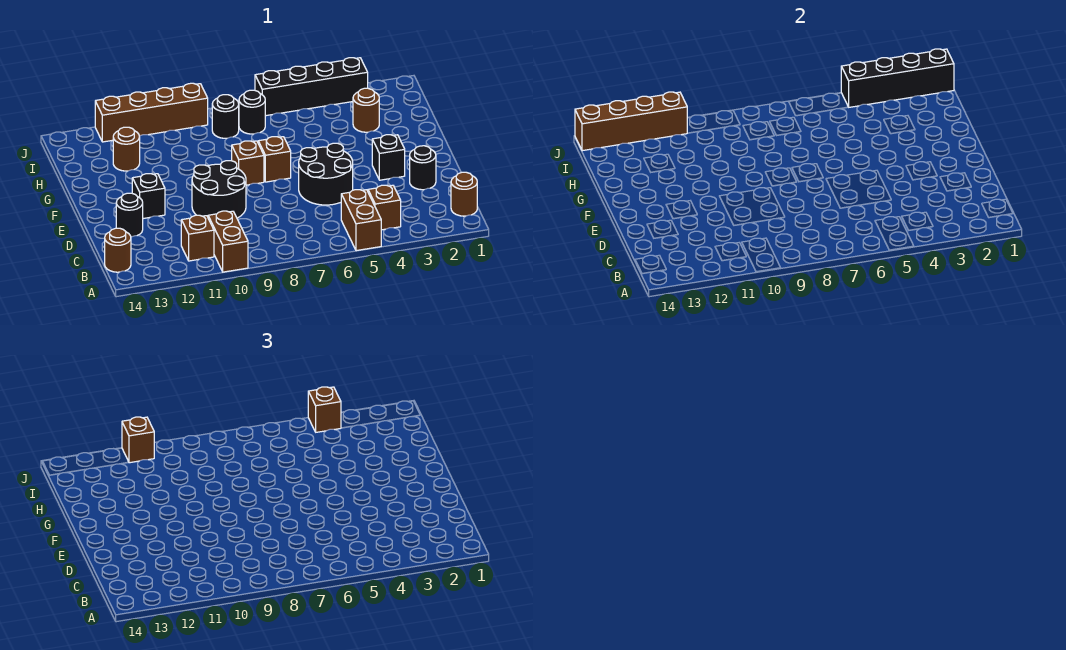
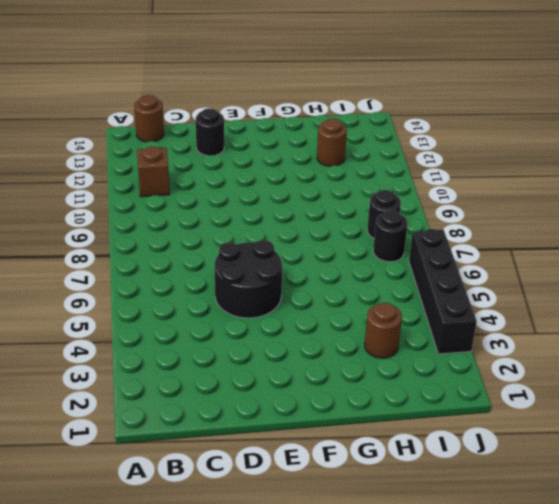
none -> brown brick A5:B5 level 1
none -> brown brick A10:B10 level 1
none -> brown round brick B1 level 1

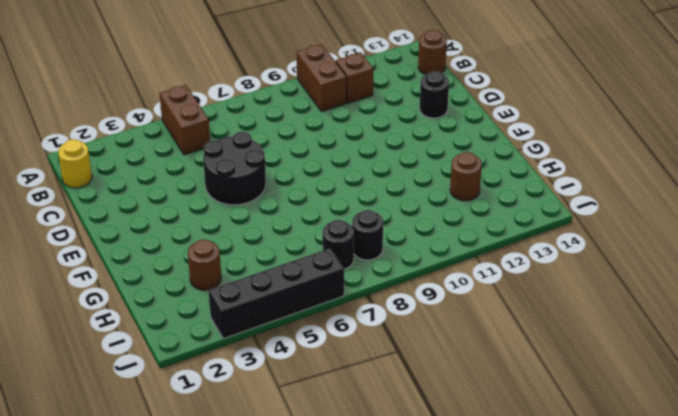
yellow round brick B1 level 1 -> brown round brick B1 level 1
none -> brown brick B4 level 1
none -> black round brick D2 level 1
none -> black round brick D9:E10 level 1

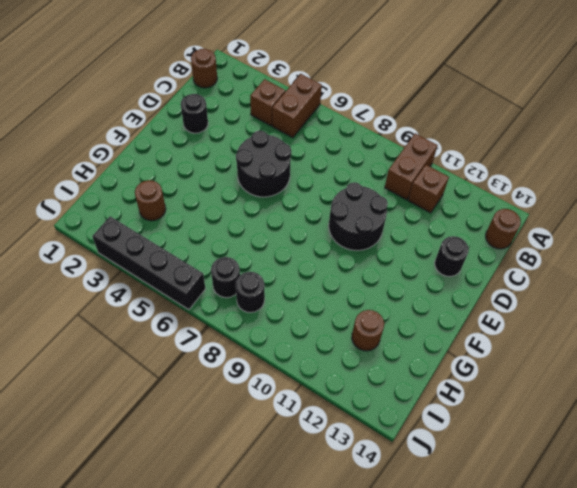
none -> black brick E3 level 1
none -> black brick E12 level 1
none -> brown brick F7 level 1

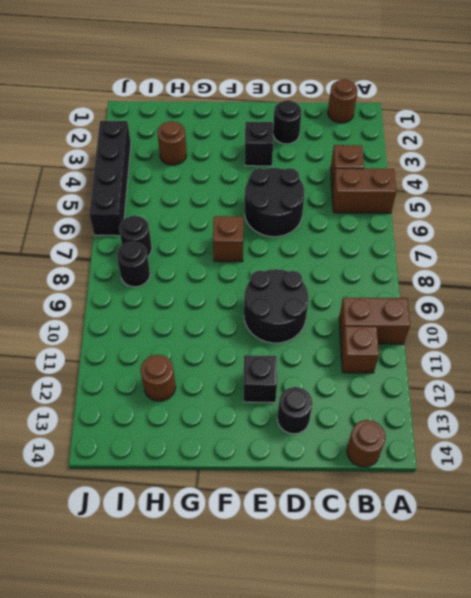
none -> brown brick F8 level 1
none -> brown brick J9:J12 level 1
none -> black brick J1:J4 level 2

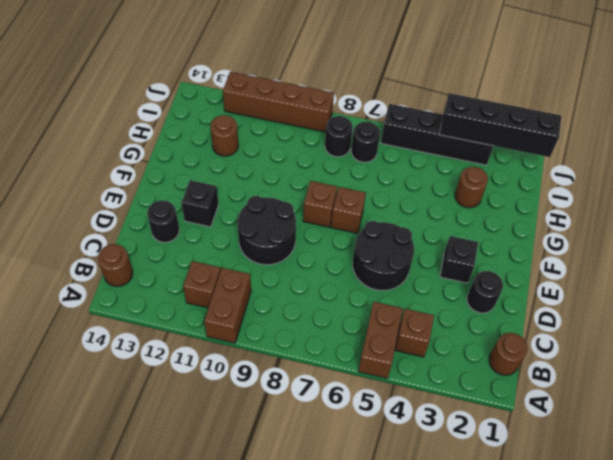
none -> brown brick J11:J14 level 2
none -> brown brick J4 level 3
none -> brown brick J11 level 3

